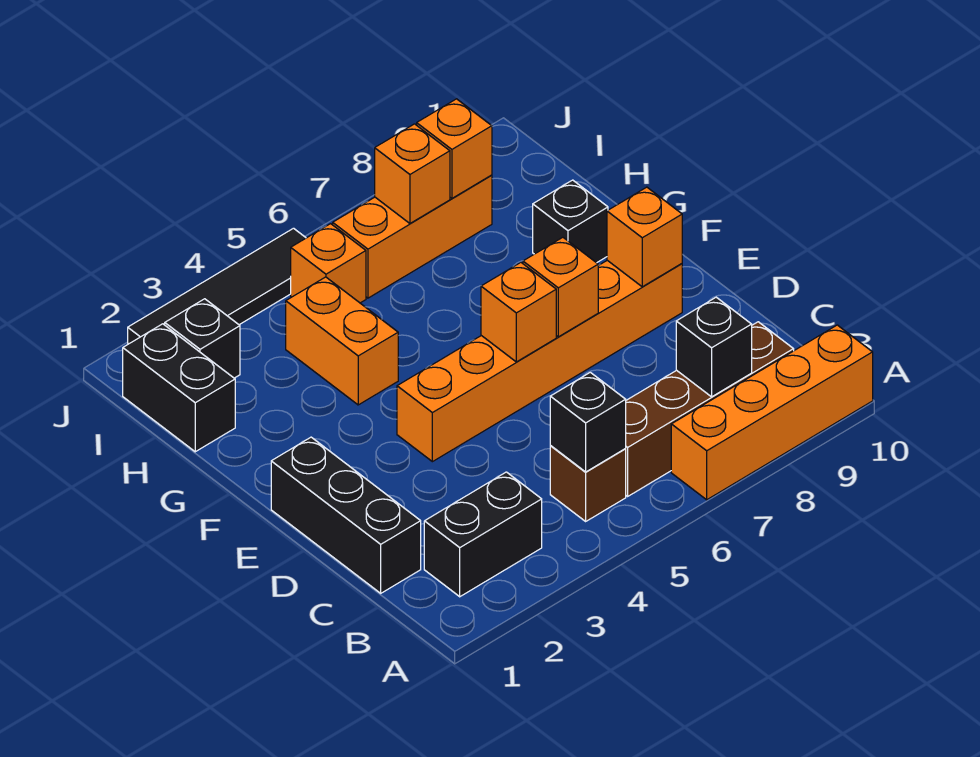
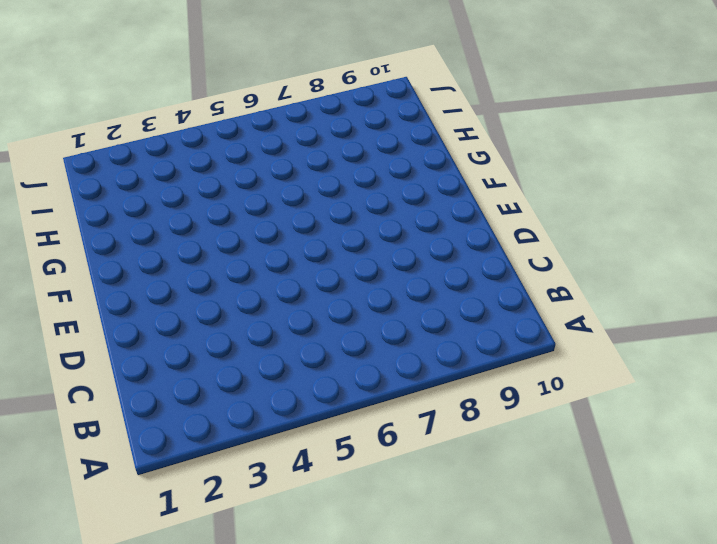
none -> orange brick A7:A10 level 1
none -> black brick B2:B3 level 1
none -> brown brick B5 level 1

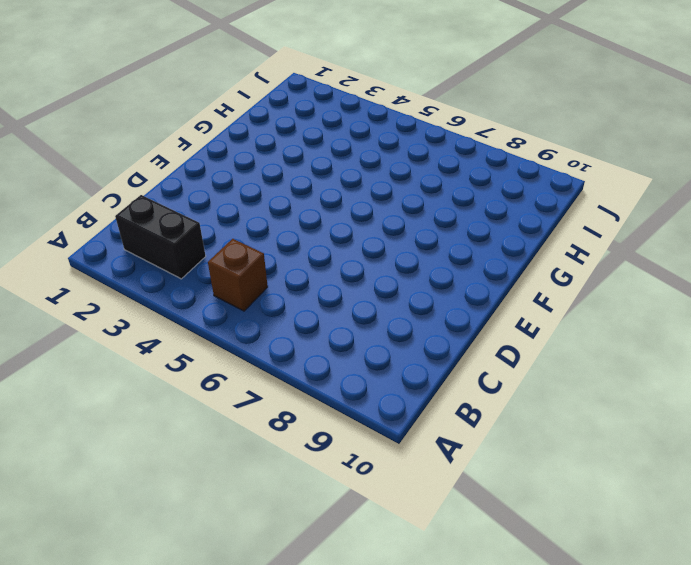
none -> orange brick A7:A10 level 1
none -> brown brick B6:B9 level 1
none -> black brick C1:E1 level 1

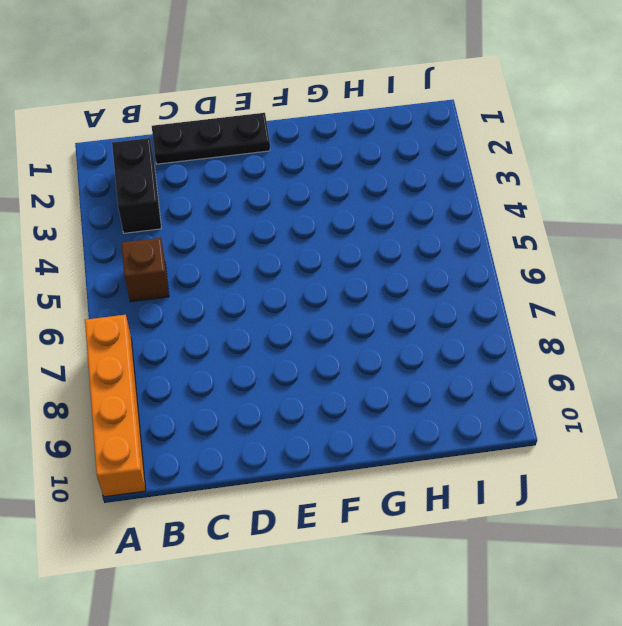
black plate C1:E1 level 1 -> black brick C1:E1 level 1
none -> brown brick B6:B9 level 1
none -> orange brick E4:E9 level 1
none -> orange brick G4:H4 level 1

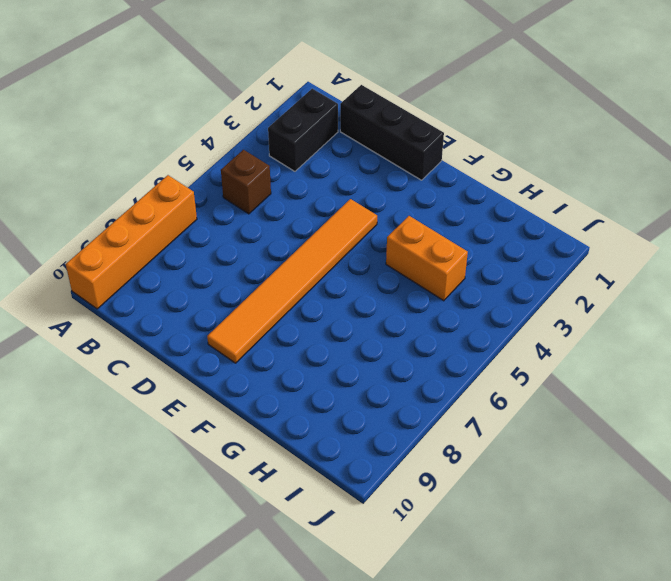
orange tile E4:E9 level 1 -> orange brick E4:E9 level 1
none -> brown brick B6:B9 level 1
none -> black brick G9 level 1
none -> black brick H1:I1 level 1

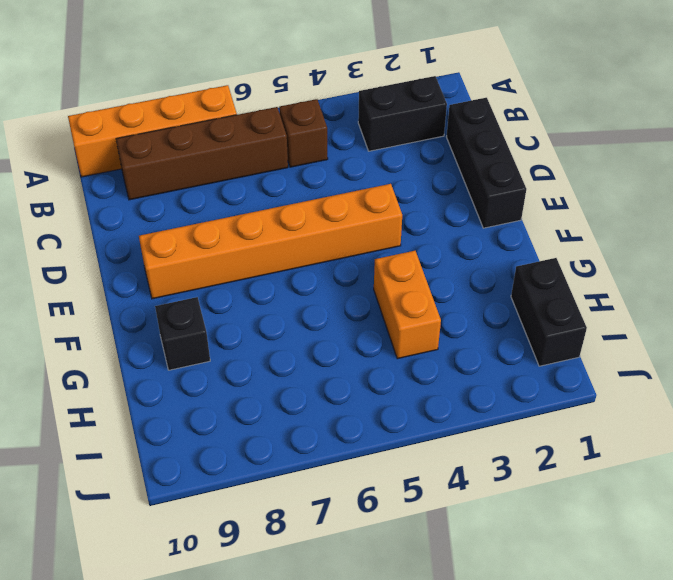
none -> black brick I2 level 1
none -> orange brick I5 level 1
none -> orange brick I6:I8 level 1

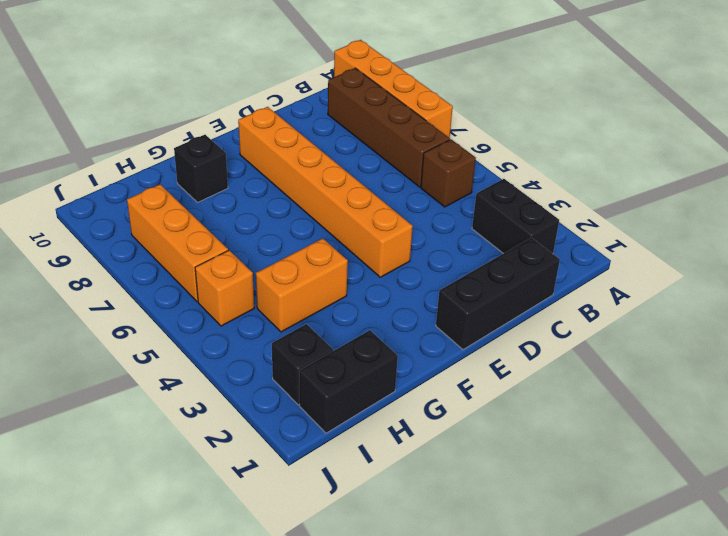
none -> black tile J2:J5 level 1
none -> black brick B5 level 2
none -> black brick B8 level 2

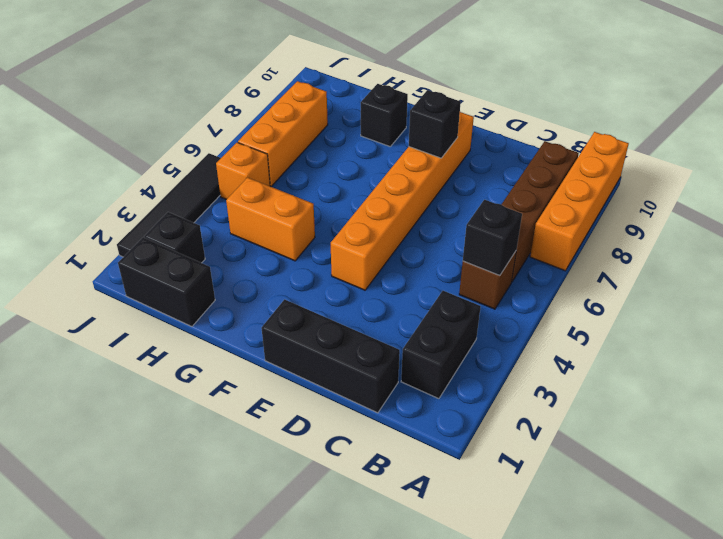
black brick E8 level 2 -> black brick B8 level 2
none -> orange brick E6 level 2
none -> orange brick E7 level 2
none -> orange brick E9 level 2

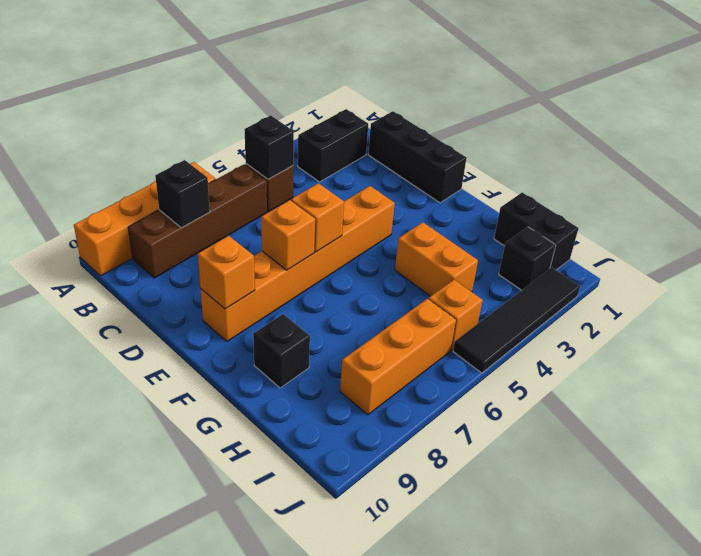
none -> orange brick I7 level 2
none -> orange brick I8 level 2

